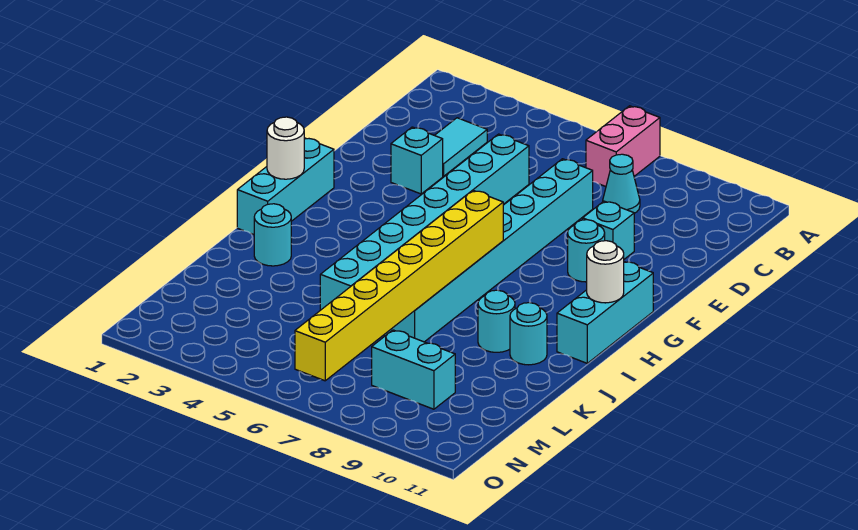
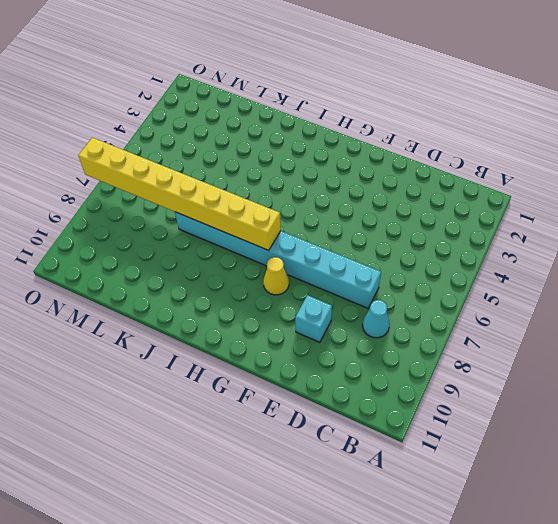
yellow cone G8 level 1 -> none
none -> pink brick A7:B7 level 1
none -> cyan tile C3:D3 level 1
none -> cyan brick D5:K5 level 1

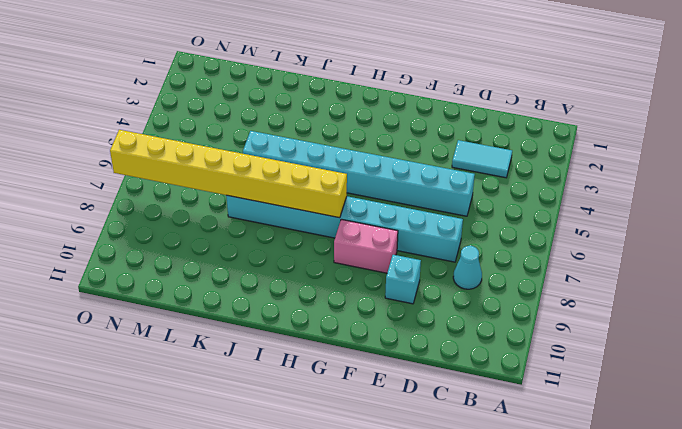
pink brick F8:G8 level 1 -> pink brick A7:B7 level 1
none -> cyan brick E3 level 1
none -> cyan round brick F9 level 1
none -> cyan brick G1:I1 level 1

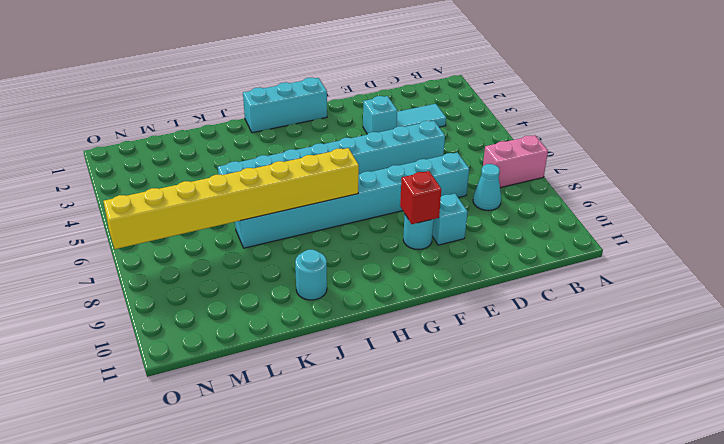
red brick F9 level 2 -> none
none -> cyan brick G11:I11 level 1
none -> cyan round brick J2 level 1
none -> cyan round brick J9 level 1

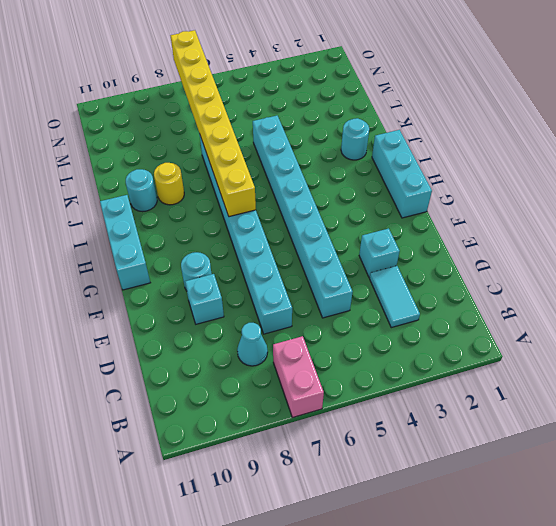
yellow round brick J9 level 1 -> cyan round brick J9 level 1
none -> cyan brick M8:M9 level 1
none -> white round brick H1 level 2
none -> white round brick H11 level 2

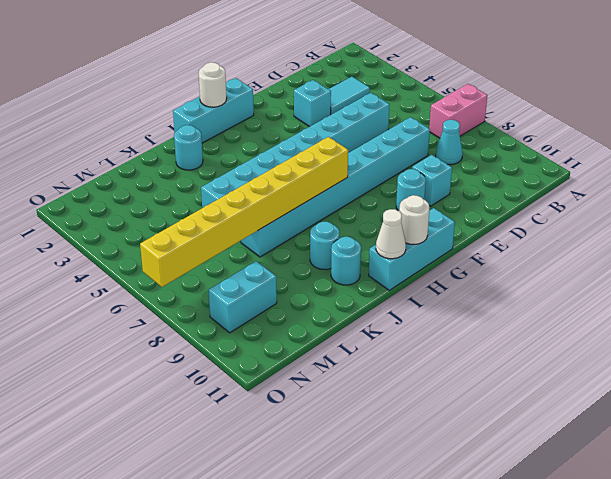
white cone I11 level 2 -> none
cyan brick M9:N9 level 1 -> cyan brick M8:M9 level 1

